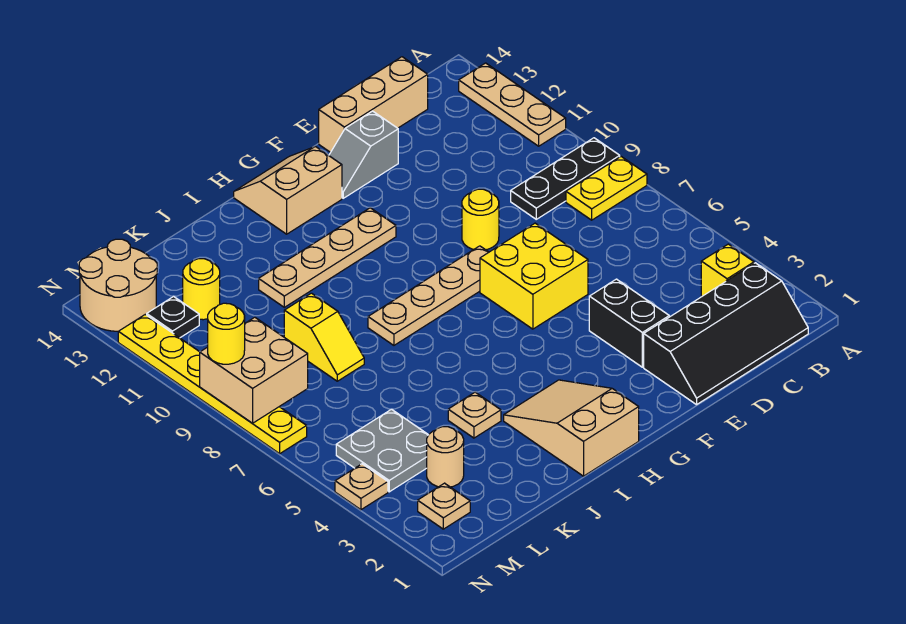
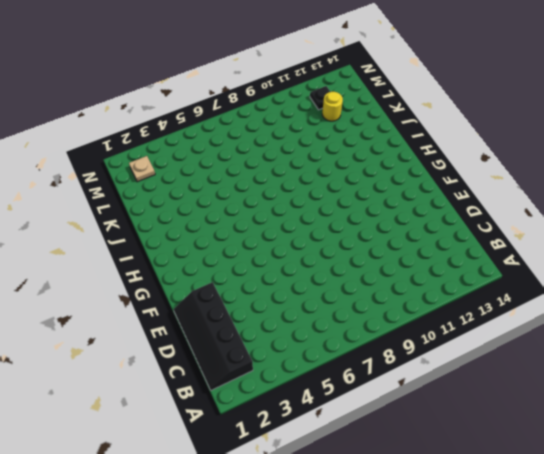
none -> yellow plate A8:B8 level 1
none -> black plate A9:C9 level 1
none -> tan plate A11:A13 level 1

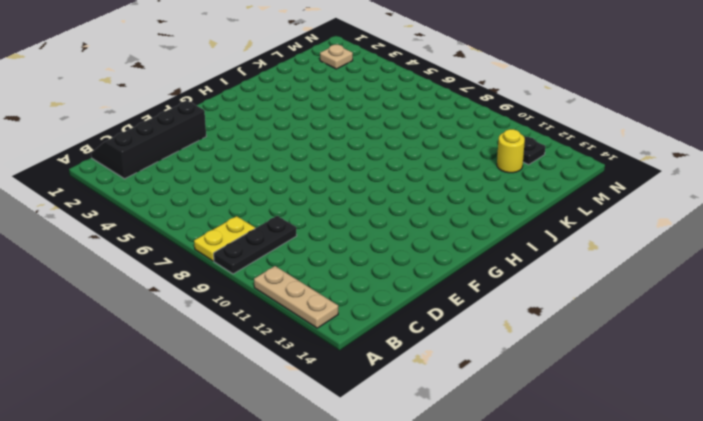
none -> yellow brick B3 level 1
none -> tan brick C14:E14 level 1
none -> black brick E3:E4 level 1

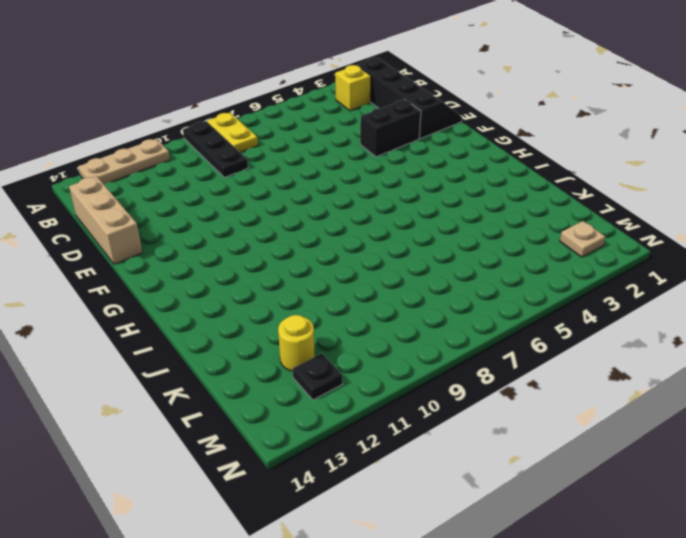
none -> yellow brick E6:F7 level 1
none -> yellow round brick E9 level 1
none -> grey slope E13:F13 level 1 top E

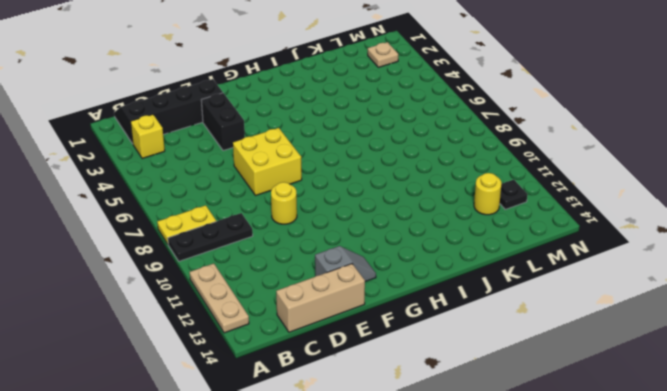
none -> tan plate F8:I8 level 1
none -> tan plate G11:J11 level 1
none -> tan slope G13:H14 level 1 top 13

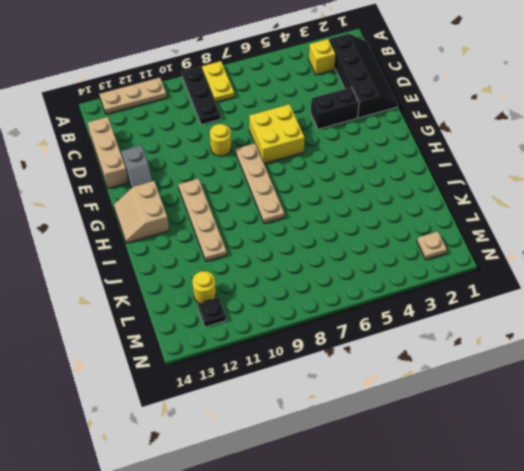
none -> tan slope H1:I3 level 1 top 1
none -> tan plate J4 level 1
none -> yellow slope K8:K9 level 1 top 9

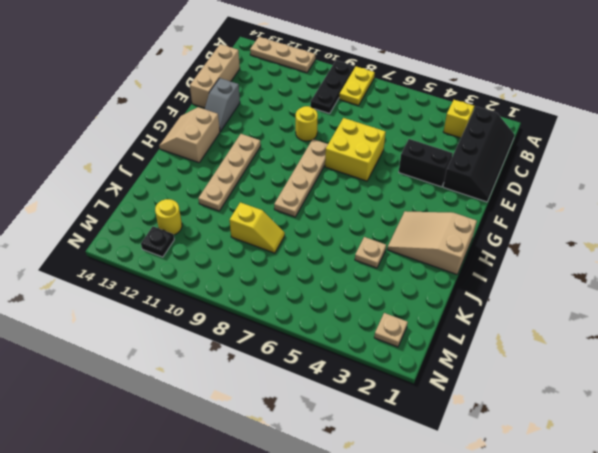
none -> tan round brick L3 level 1
none -> grey plate L4:M5 level 1
none -> tan round brick M13:N14 level 1

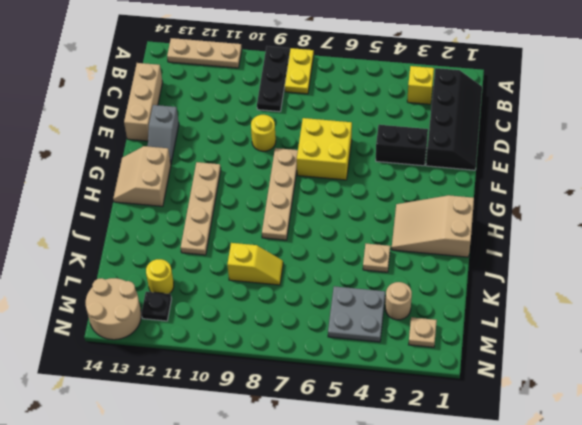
none -> tan plate N4 level 1
none -> yellow plate N7:N12 level 1
none -> tan brick M8:N9 level 2

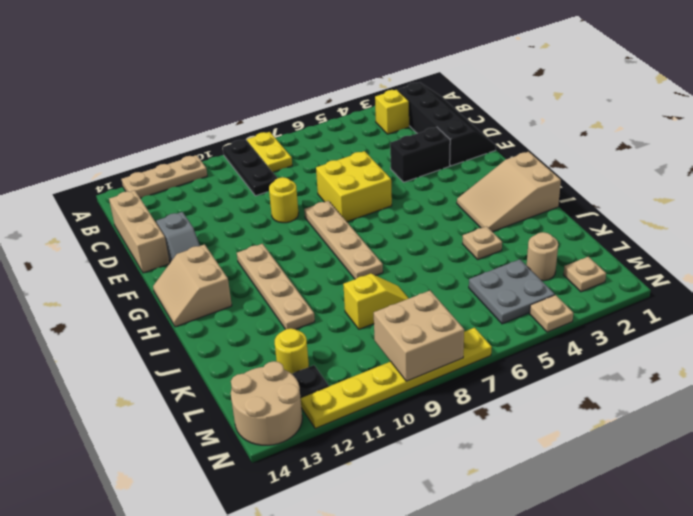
none -> yellow round brick N9 level 3

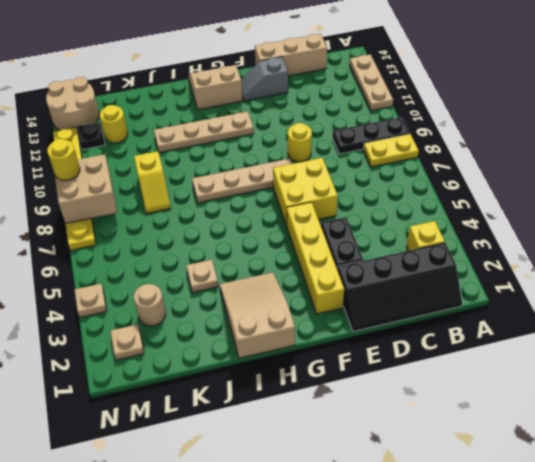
yellow brick F2:F5 level 1 -> none
none -> grey plate L4:M5 level 1

